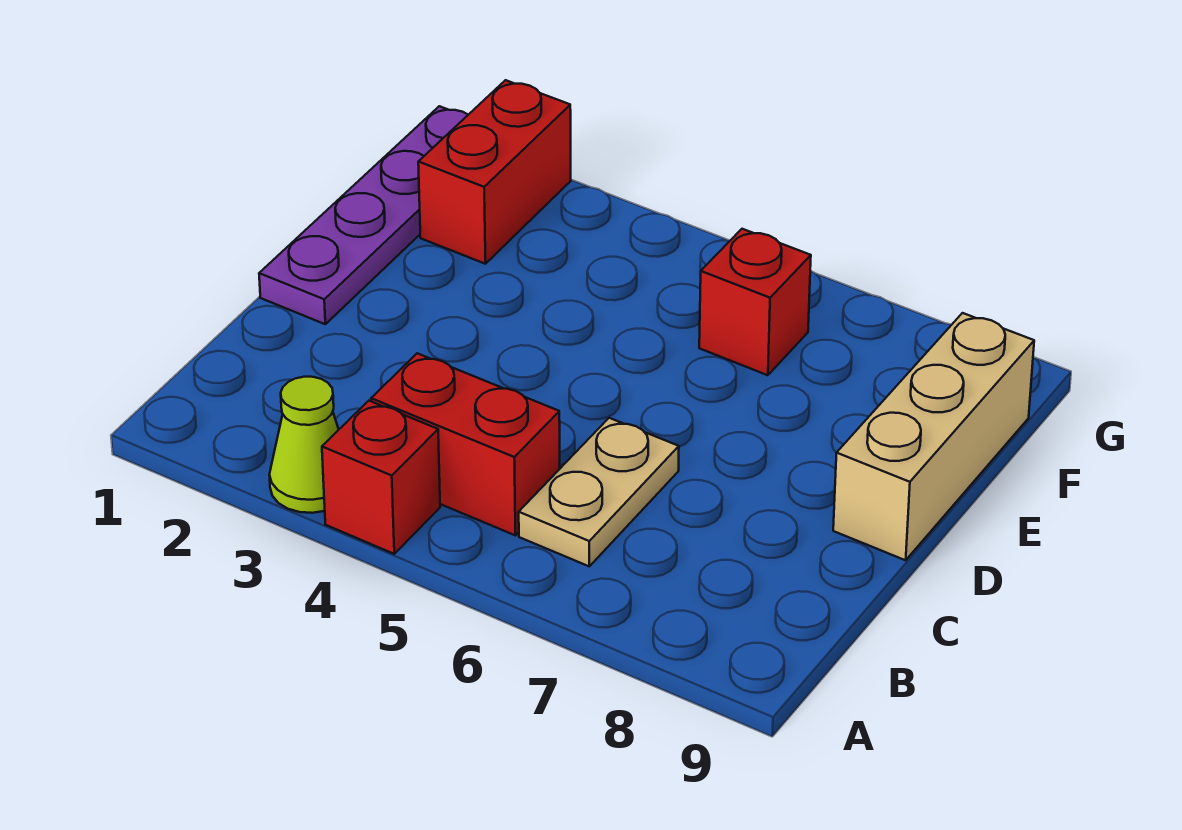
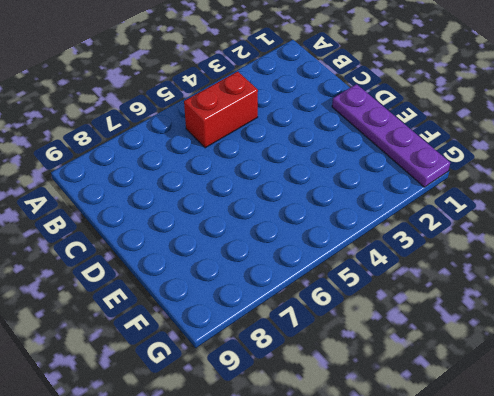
none -> lime cone A3 level 1
none -> red brick A4 level 1

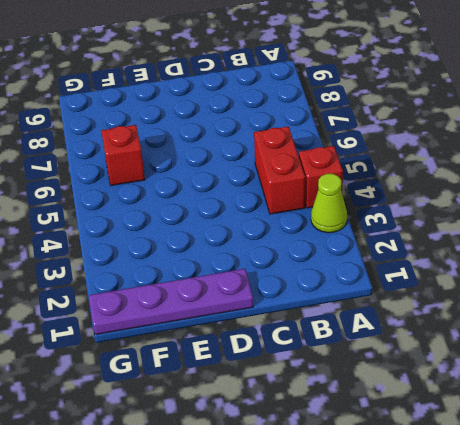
none -> tan plate B6:C6 level 1
none -> tan brick D9:F9 level 1

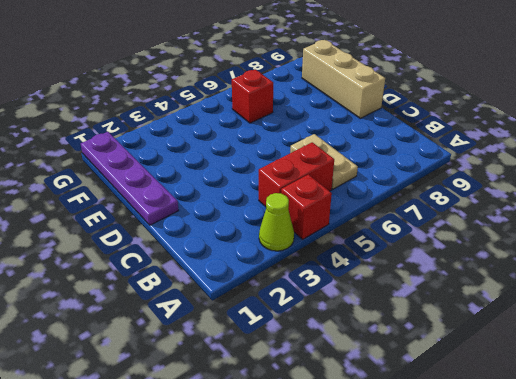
none -> red brick F2:G2 level 1

